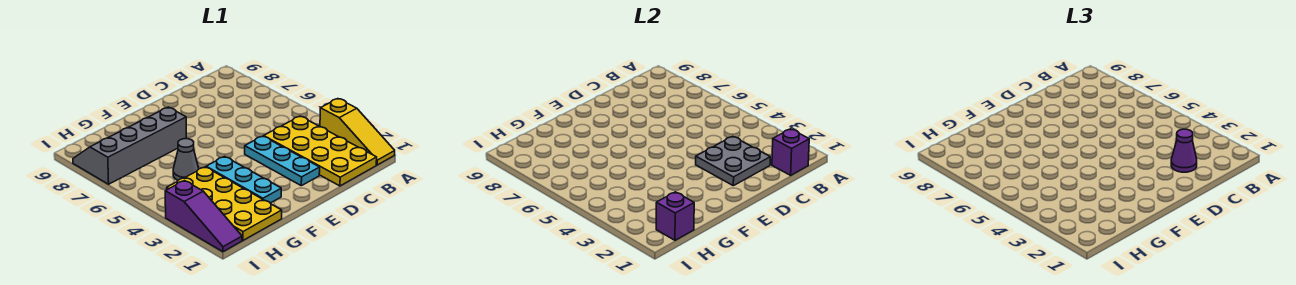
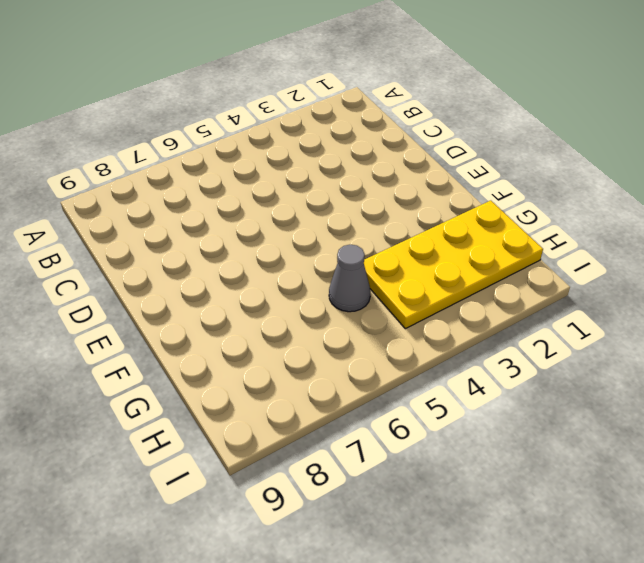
none -> yellow slope A1:A3 level 1 top 3
none -> yellow plate B1:C4 level 1
none -> cyan plate D2:D4 level 1

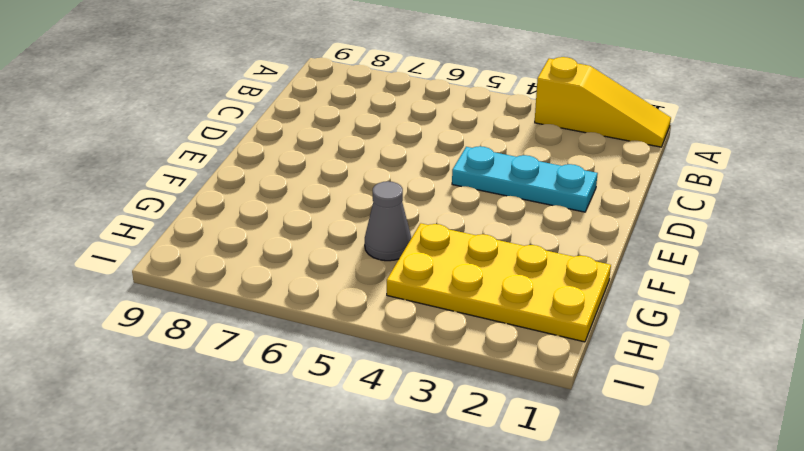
none -> yellow plate B1:C4 level 1
none -> cyan plate F2:F4 level 1
none -> grey slope F7:I8 level 1 top 7

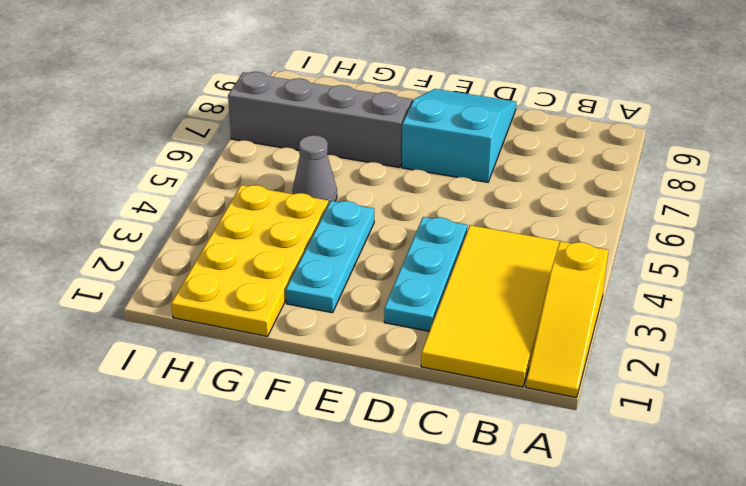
yellow tile B1:C4 level 1 -> yellow plate B1:C4 level 1
cyan slope D7:E9 level 1 top 7 -> none
none -> purple slope I1:I3 level 1 top 3
none -> purple brick B1 level 2
none -> grey plate C2:D3 level 2

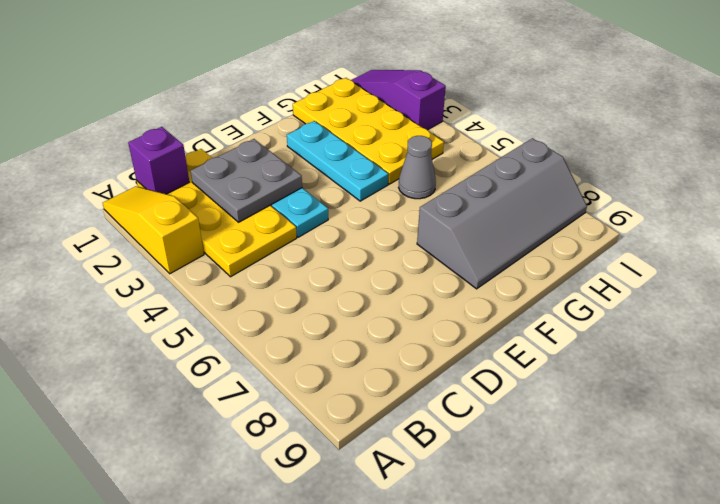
none -> purple brick H1 level 2
none -> purple cone C2 level 3

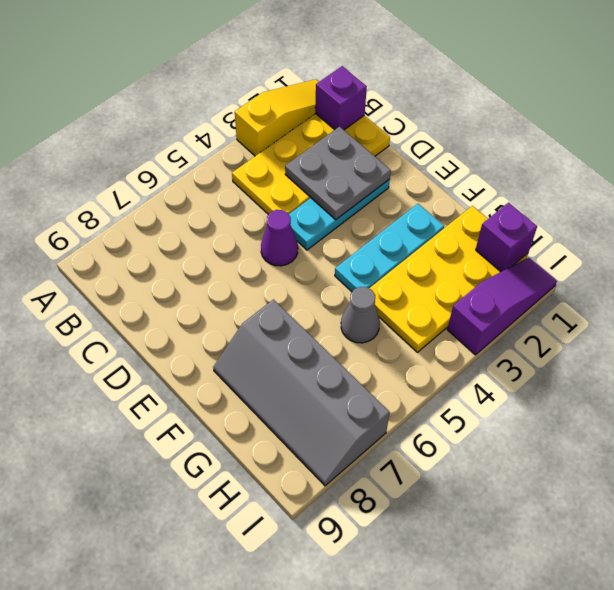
purple cone D5 level 1 -> purple cone C2 level 3

